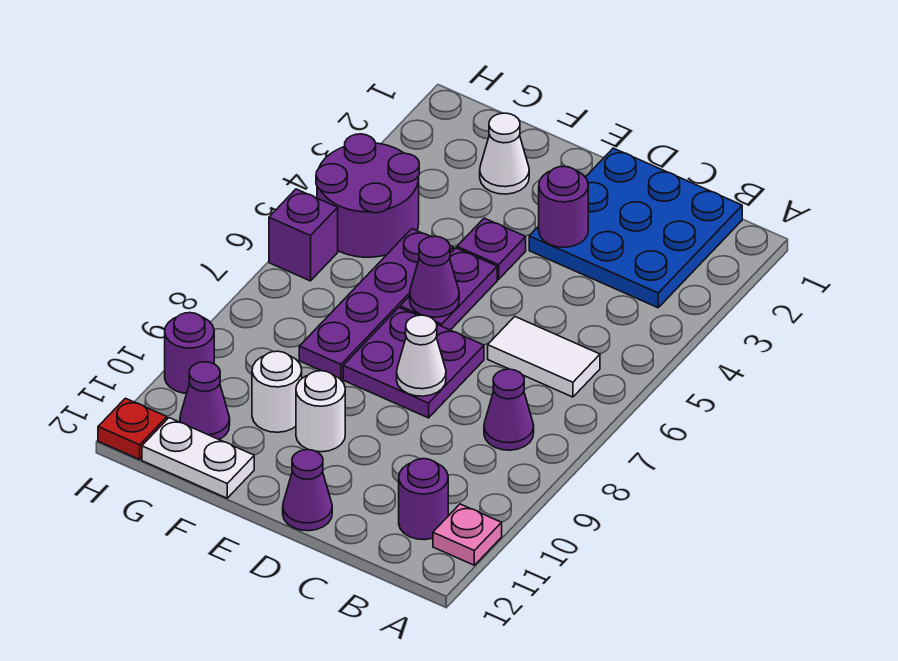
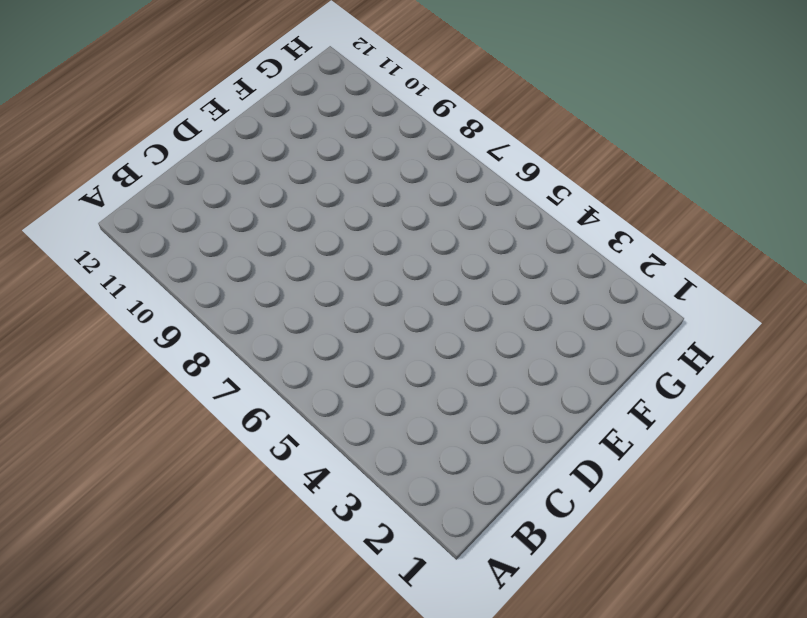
none -> pink plate A11 level 1
none -> blue plate B1:D3 level 1
none -> white tile B6:C6 level 1

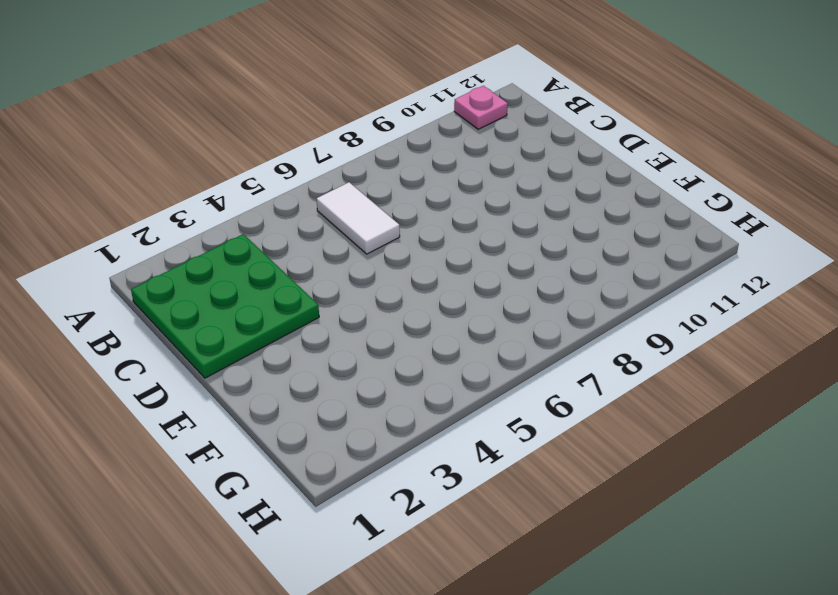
green plate B1:D3 level 1 -> blue plate B1:D3 level 1
none -> purple cone B8 level 1
none -> purple round brick B11 level 1
none -> purple plate D7:E8 level 1

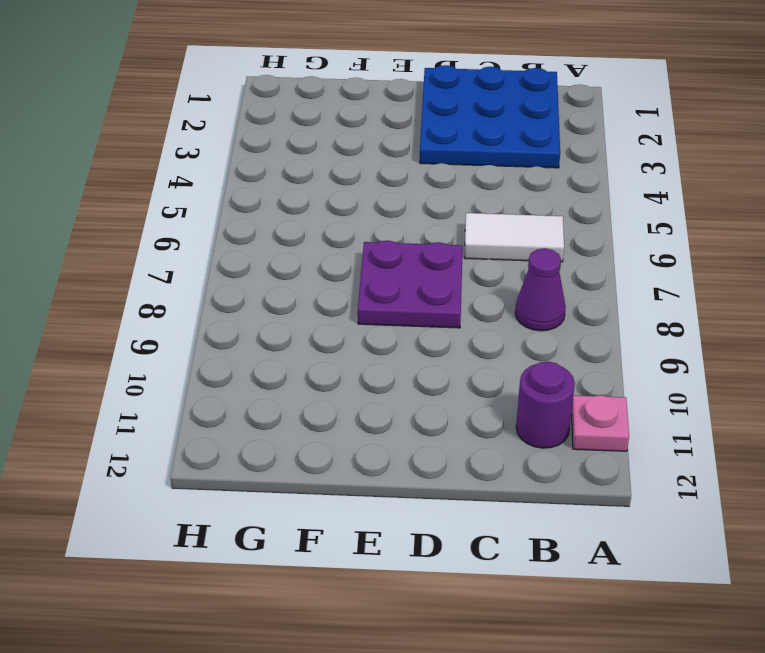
none -> purple cone D12 level 1
none -> purple plate E4 level 1
none -> purple plate E5:E6 level 1

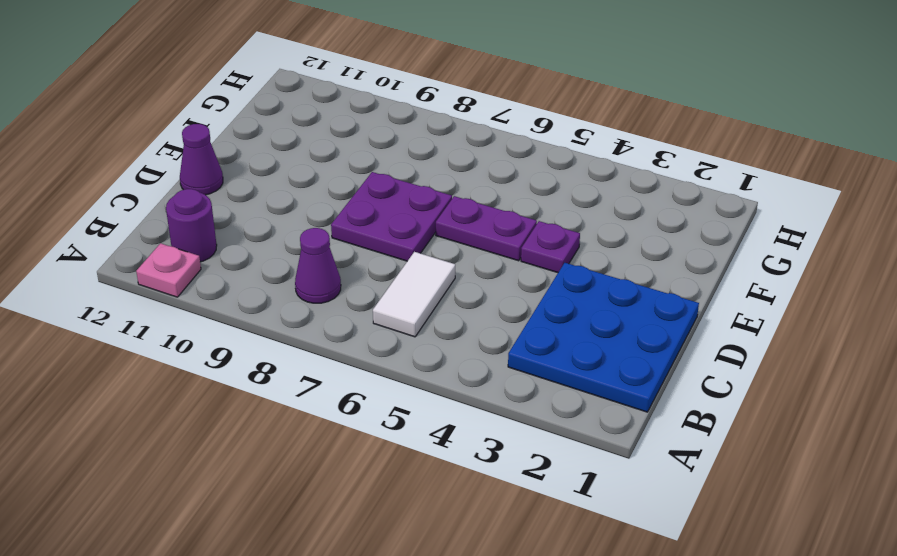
none -> white round brick E10 level 1
none -> white cone F2 level 1
none -> purple plate F5:F8 level 1

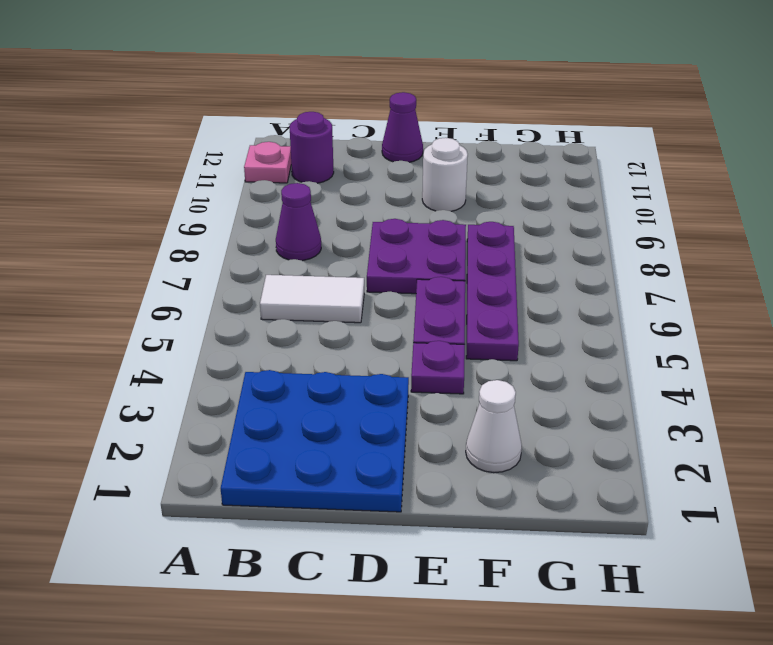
none -> white round brick F10 level 1
none -> white plate F12:G12 level 1
none -> purple round brick G4:H5 level 1

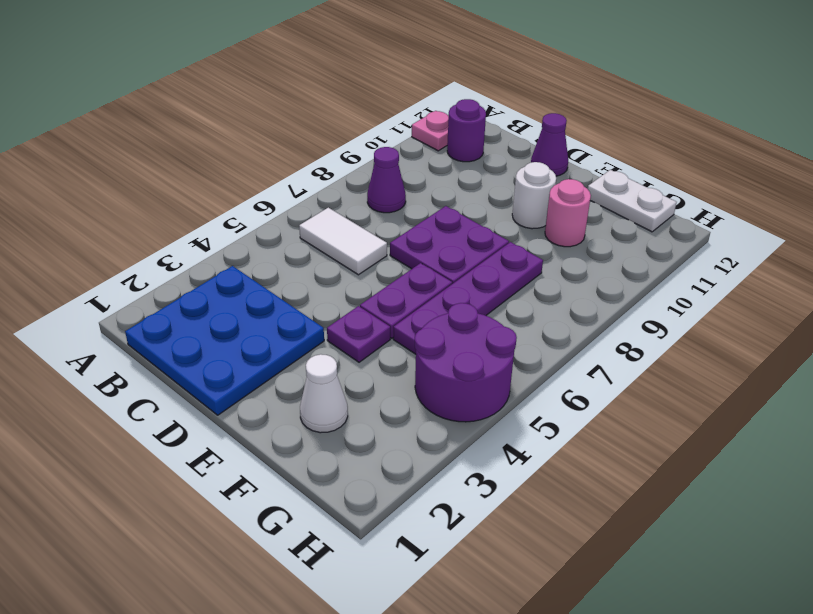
pink round brick F10 level 1 -> white round brick F10 level 1
none -> purple cone G11 level 1
none -> purple brick H6 level 1
none -> purple round brick H10 level 1

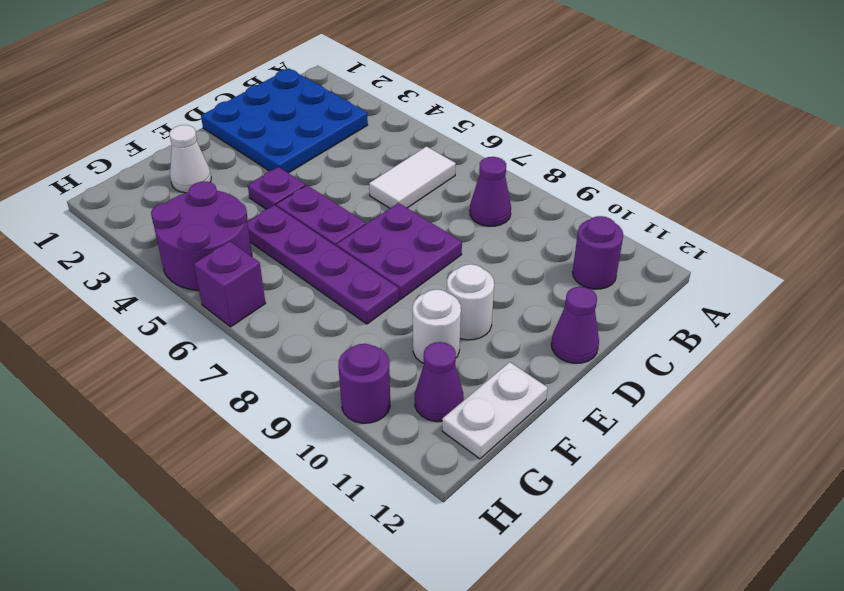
none -> pink plate A11 level 1
none -> red plate H12 level 1
none -> purple round brick D3 level 2

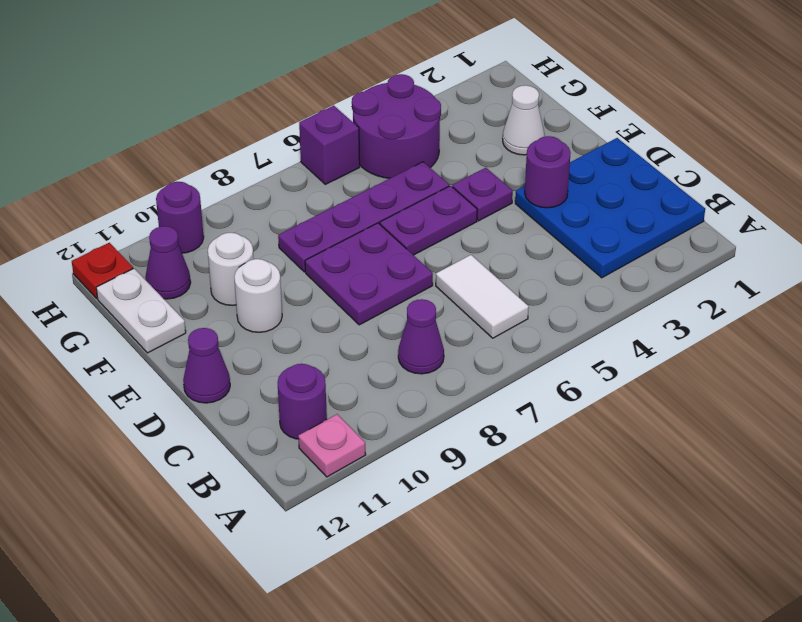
none -> white cone D8 level 2
none -> purple cone E6 level 2

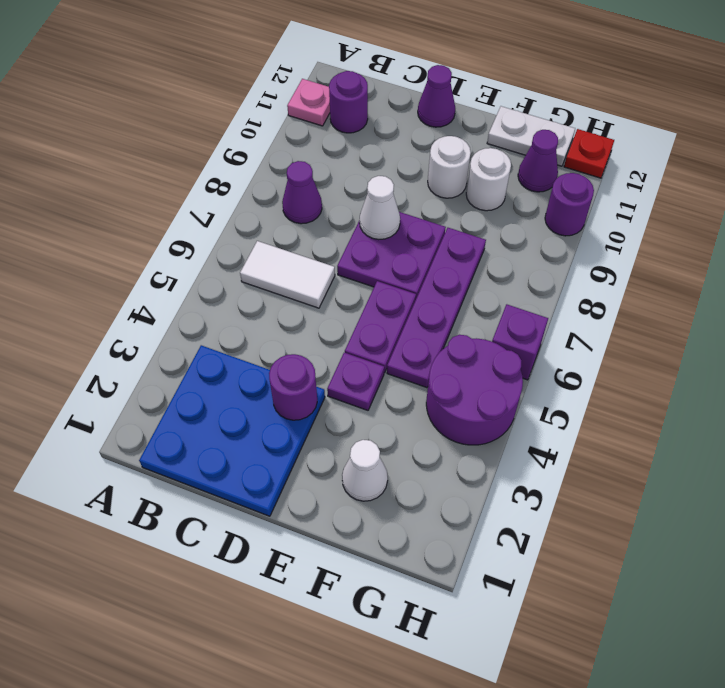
none -> purple cone E6 level 2

